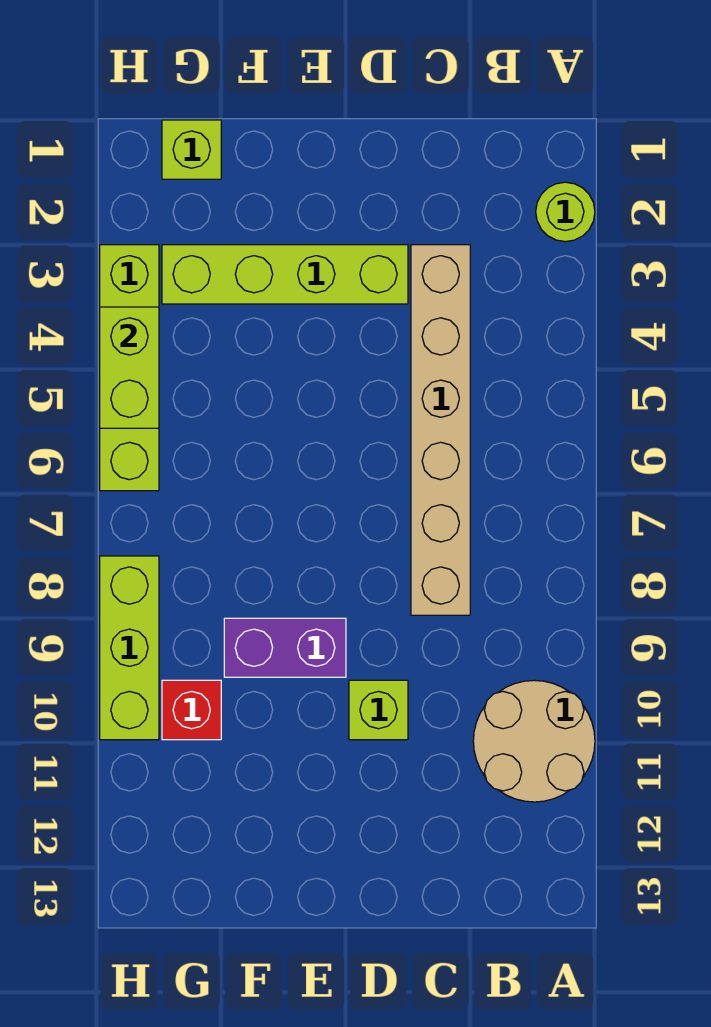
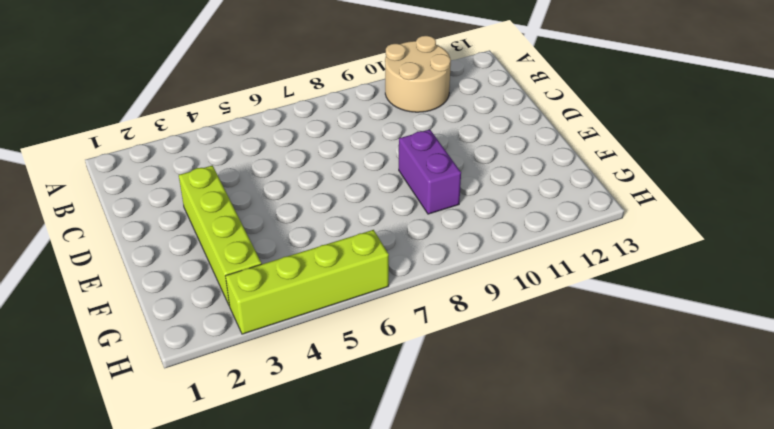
none -> lime round brick A2 level 1
none -> tan brick C3:C8 level 1

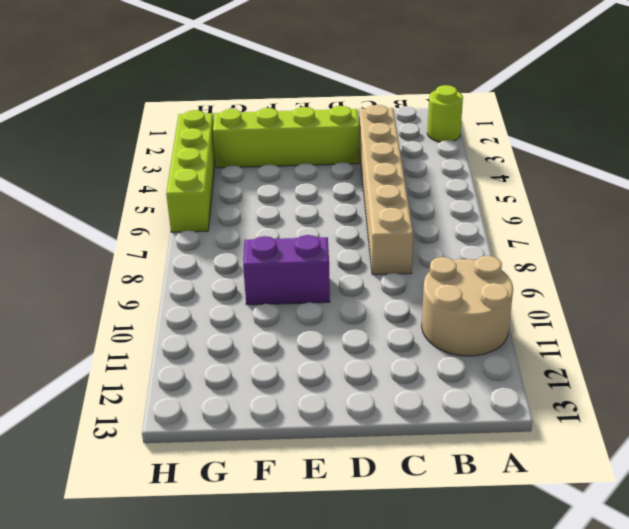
none -> lime brick D10 level 1
none -> lime brick G1 level 1

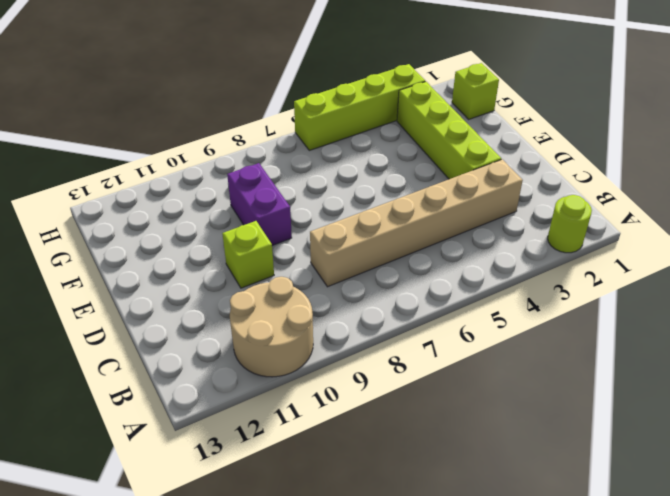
none -> red brick G10 level 1
none -> lime brick H8:H10 level 1

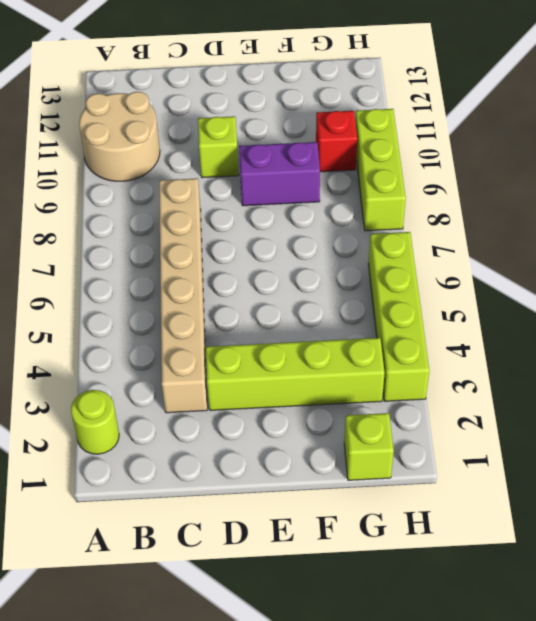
none -> lime brick H4:H5 level 2

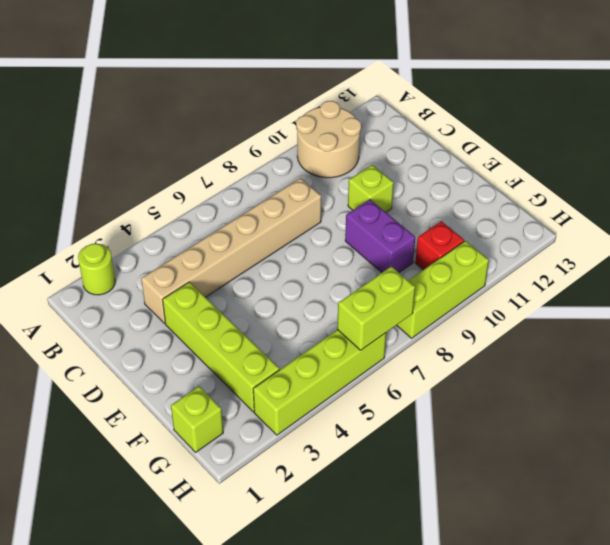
lime brick H6:H7 level 2 -> lime brick H4:H5 level 2

